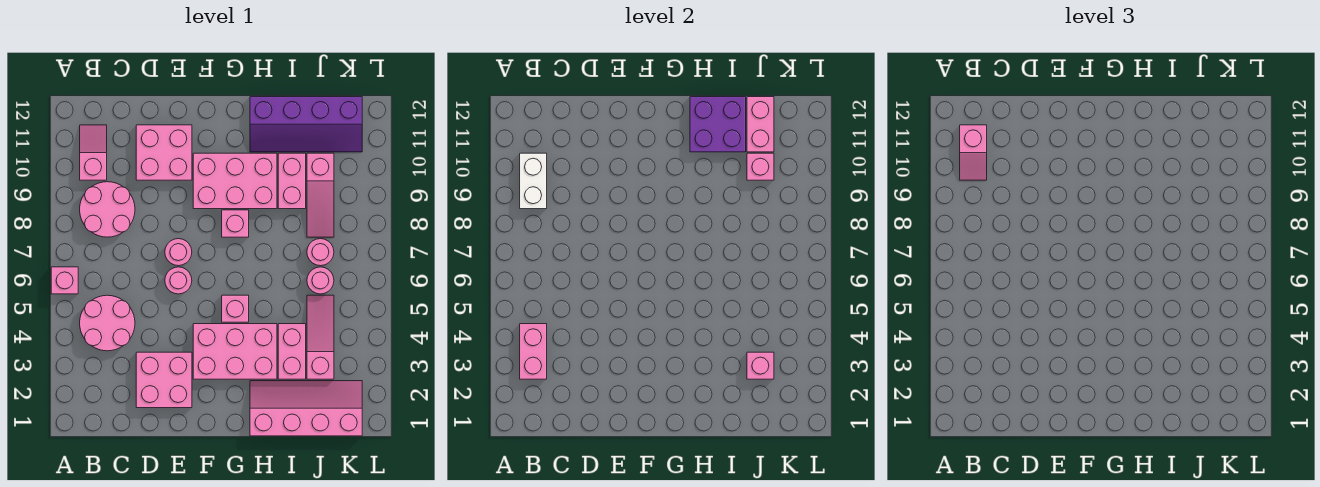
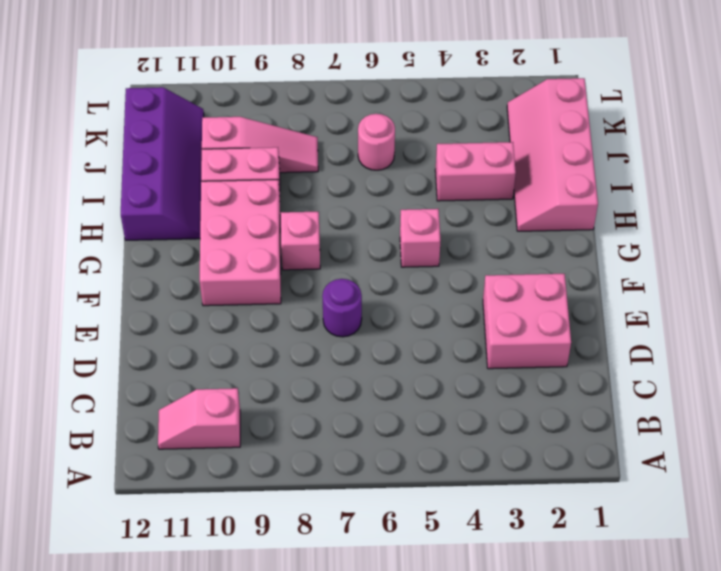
purple round brick E7 level 1 -> pink round brick E7 level 1
none -> pink brick A6 level 1
none -> pink round brick B4:C5 level 1
none -> pink round brick B8:C9 level 1

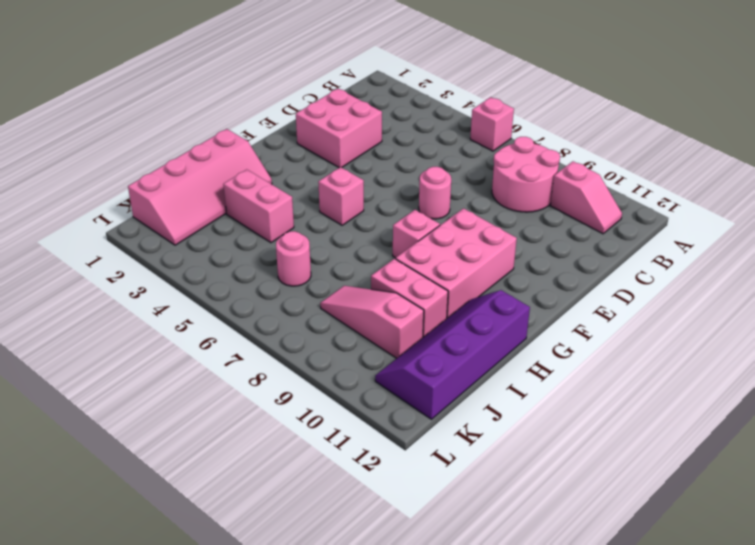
none -> pink round brick B4:C5 level 1
none -> pink brick D10:E11 level 1
none -> pink round brick E6 level 1

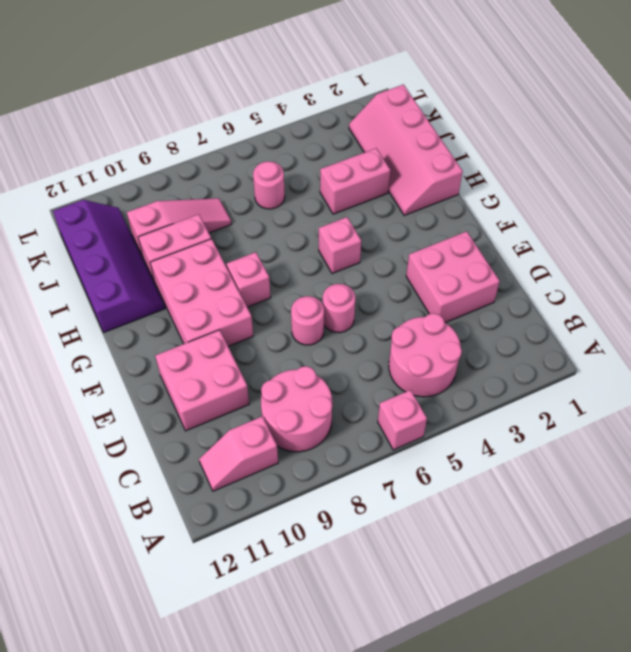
none -> pink brick F3:H4 level 1
none -> pink slope J3:J5 level 1 top 3
none -> pink round brick J7 level 1

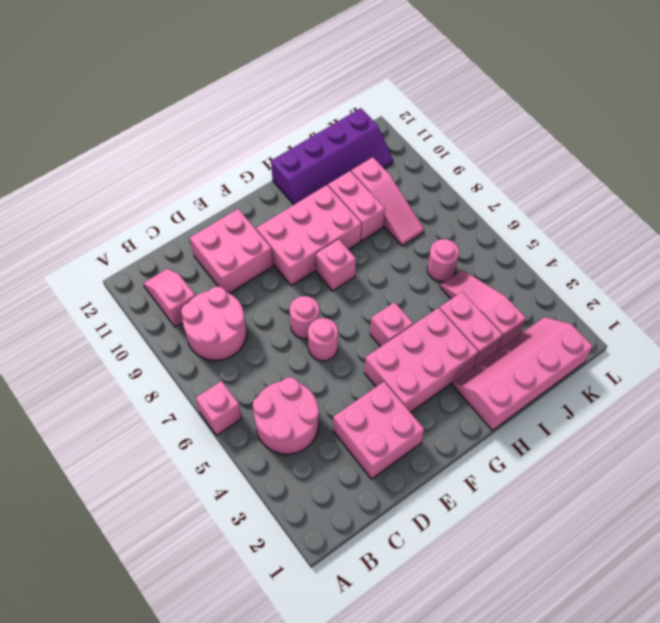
none -> pink round brick J7 level 1
none -> pink brick B3:B4 level 2
none -> white brick B9:B10 level 2

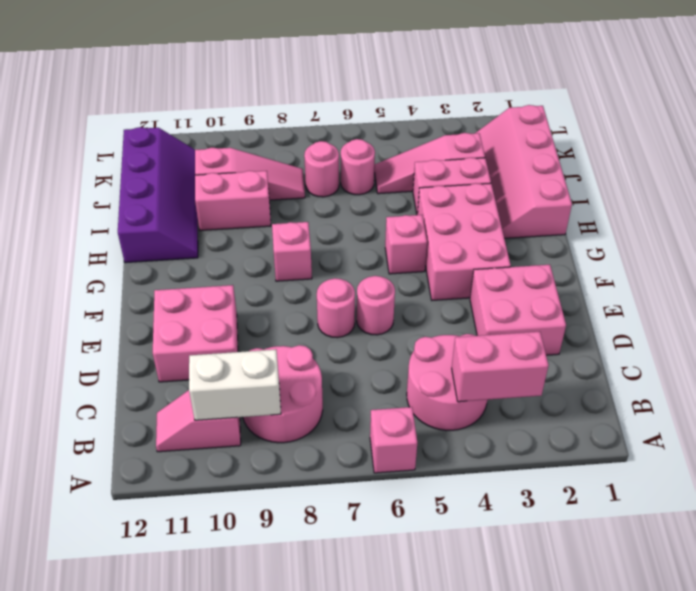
none -> pink brick F9:H10 level 1
none -> purple brick H11:I12 level 2
none -> pink brick J3 level 2

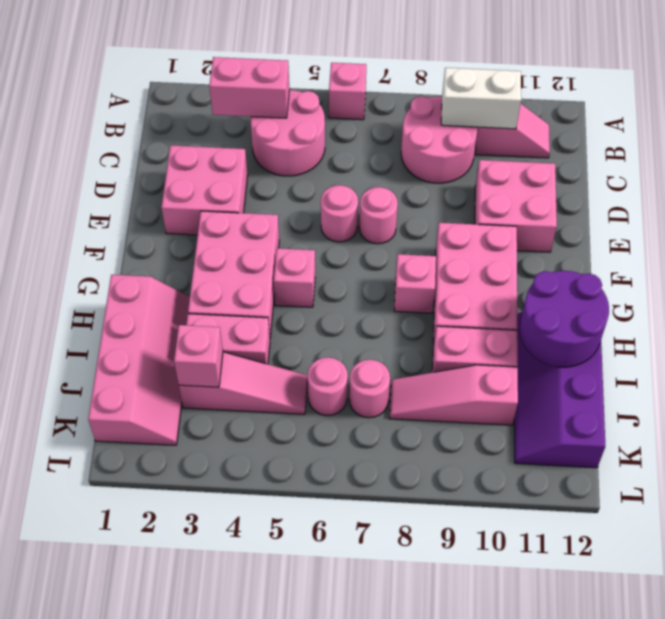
purple round brick H11:I12 level 2 -> purple brick H11:I12 level 2
none -> pink brick J10 level 2
none -> pink brick J11:J12 level 2
none -> pink slope B10:B11 level 3 top 11

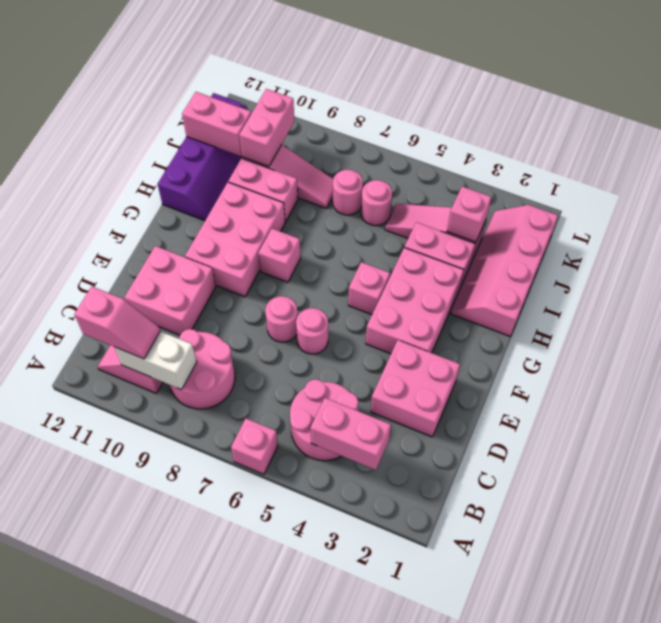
pink brick J10:K10 level 2 -> pink brick J10 level 2
none -> purple brick H11:I12 level 2

